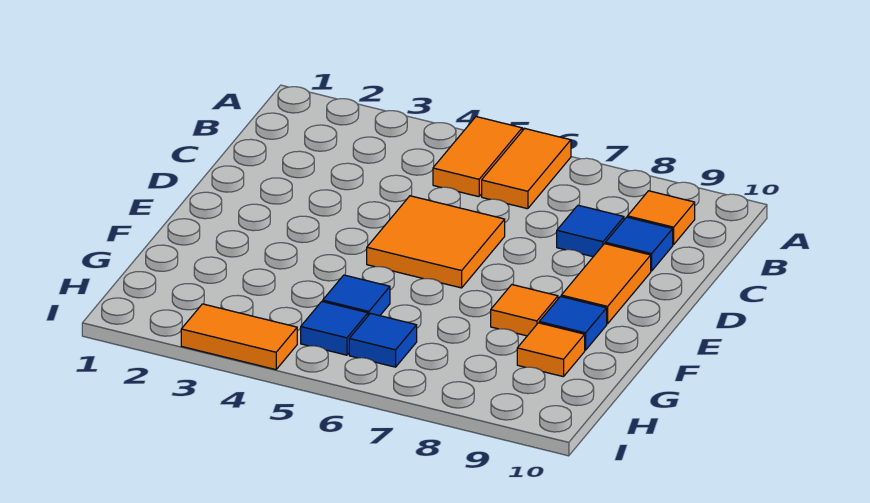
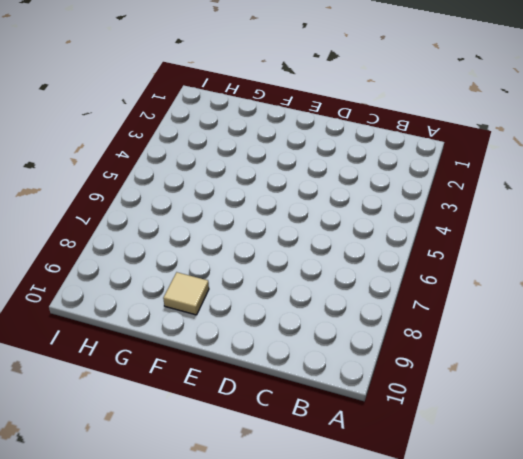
tan tile F9 level 1 -> blue tile F9 level 1
none -> orange tile A5:B5 level 1
none -> orange tile A6:B6 level 1
none -> orange tile B9 level 1

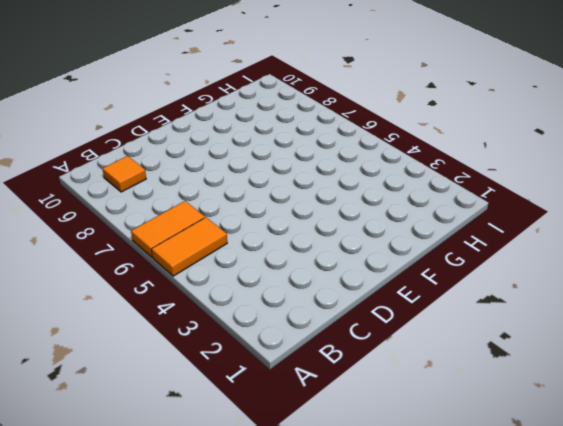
none -> blue tile C8 level 1
none -> blue tile C9 level 1
none -> orange tile D5:E6 level 1

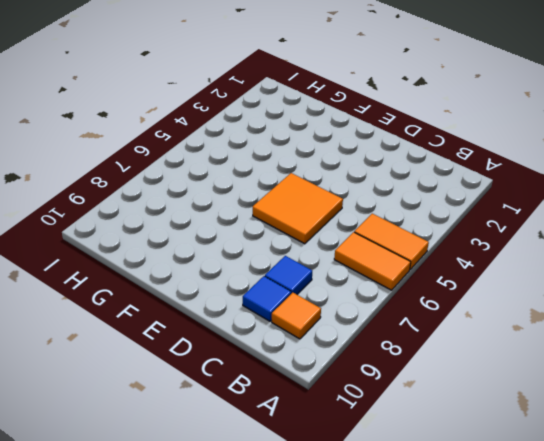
none -> orange tile D9:E9 level 1
none -> orange tile F8 level 1
none -> blue tile F9 level 1

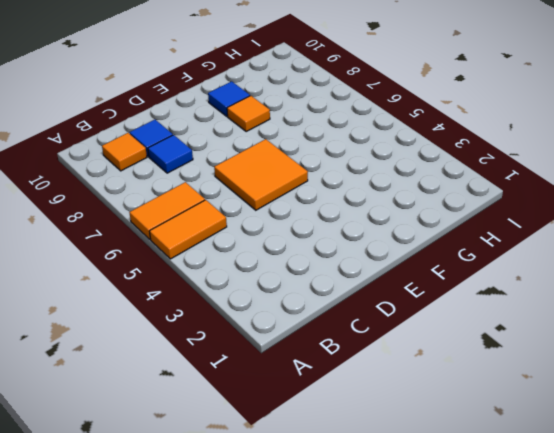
none -> orange tile D9:E9 level 1
none -> blue tile G5 level 1
none -> orange tile G9 level 1

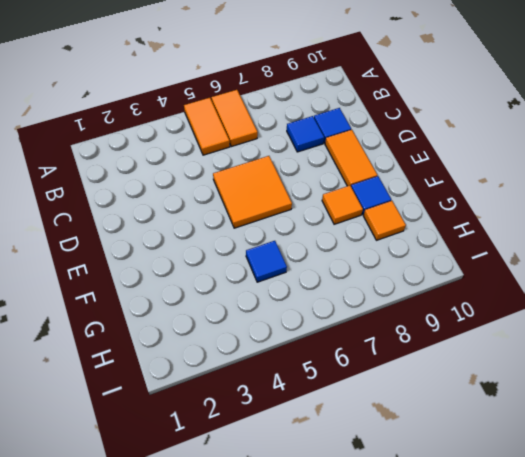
none -> orange tile B9 level 1
none -> blue tile H5 level 1
none -> blue tile H6 level 1

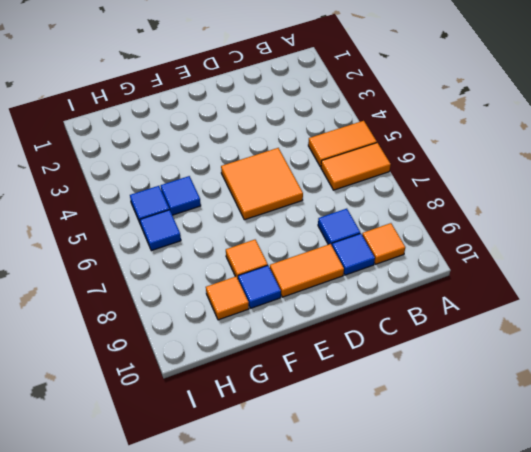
none -> orange tile I3:I4 level 1

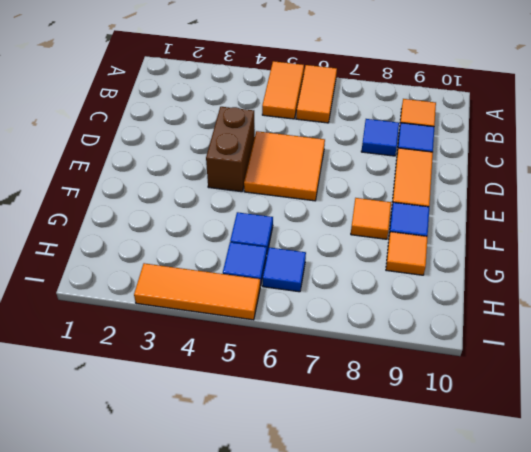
brown brick D4:E4 level 1 -> none
orange tile I3:I5 level 1 -> orange tile I3:I4 level 1

